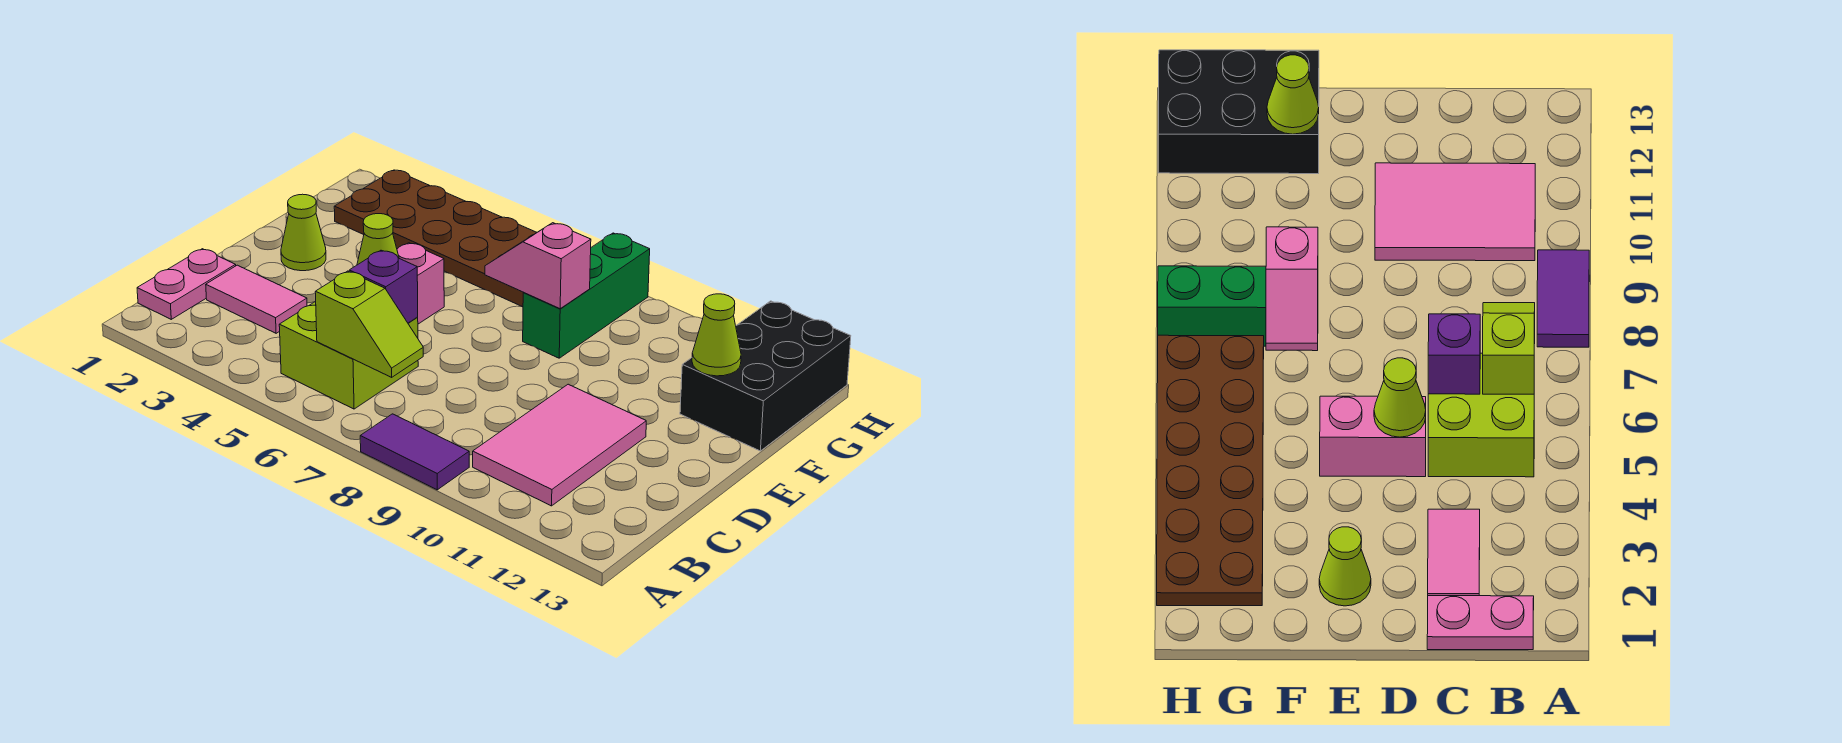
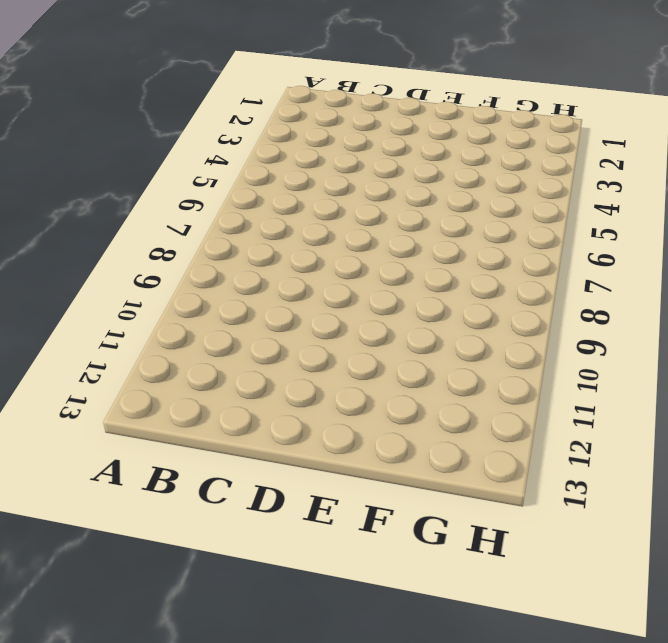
none -> purple tile A8:A9 level 1
none -> pink plate B1:C1 level 1
none -> lime brick B5:C6 level 1

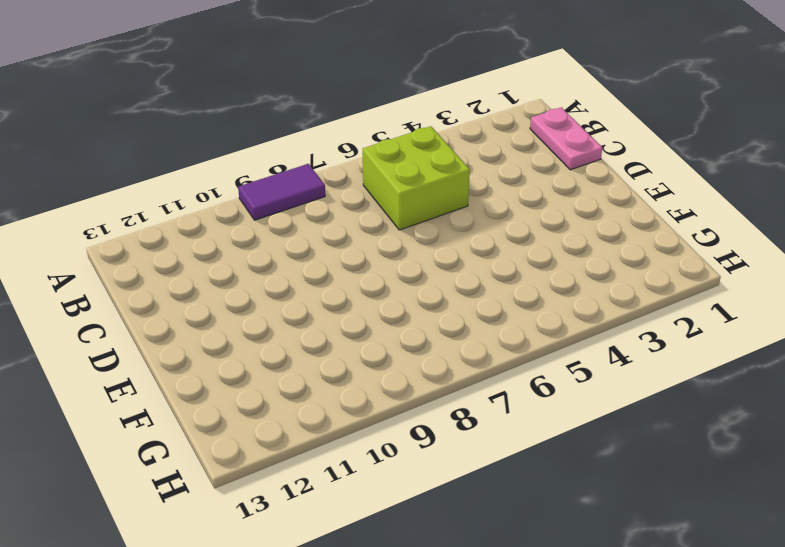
none -> pink tile B10:D11 level 1
none -> pink tile C2:C3 level 1
none -> pink brick D5:E5 level 1

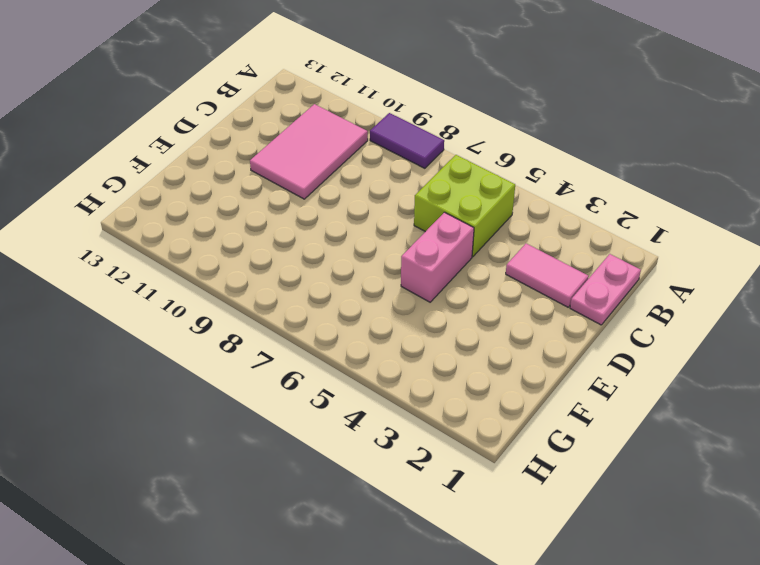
none -> lime cone E2 level 1
none -> green brick F8:H8 level 1
none -> black brick F12:H13 level 1

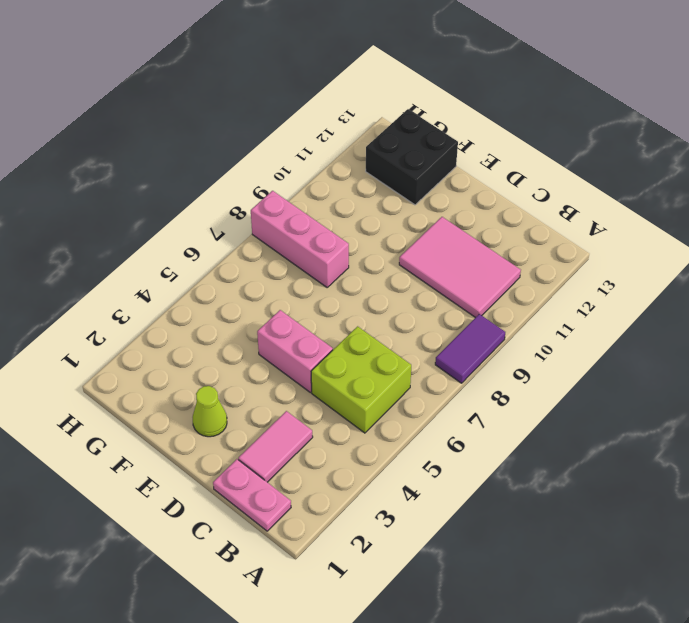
pink brick F8:H8 level 1 -> green brick F8:H8 level 1
black brick F12:G13 level 1 -> black brick F12:H13 level 1
none -> brown plate G2:H7 level 1
none -> lime slope B6:B7 level 2 top 6
none -> purple brick C6 level 2

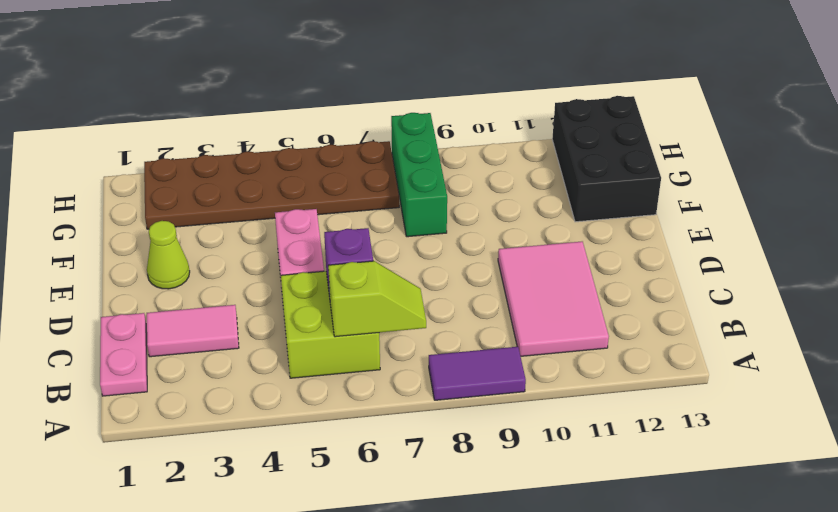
none -> lime cone D5 level 2
none -> pink slope F7:F8 level 2 top 8
none -> lime cone F12 level 2

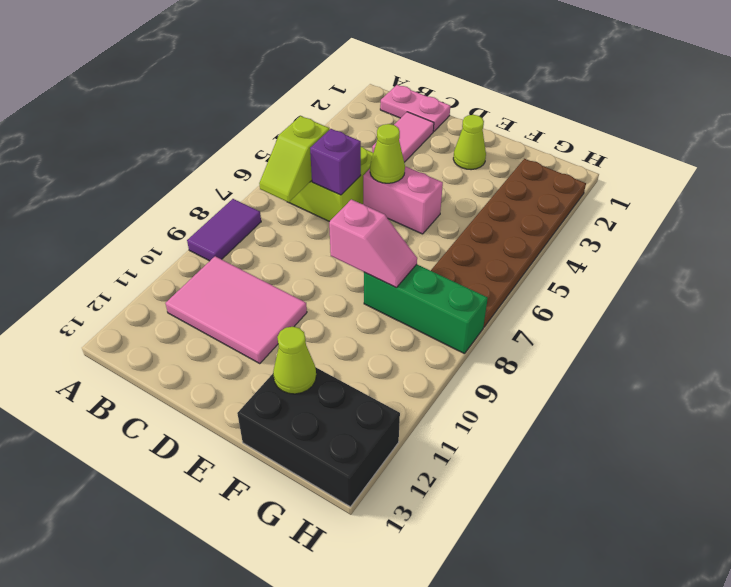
pink slope E8:F8 level 2 top E -> pink slope F7:F8 level 2 top 8

